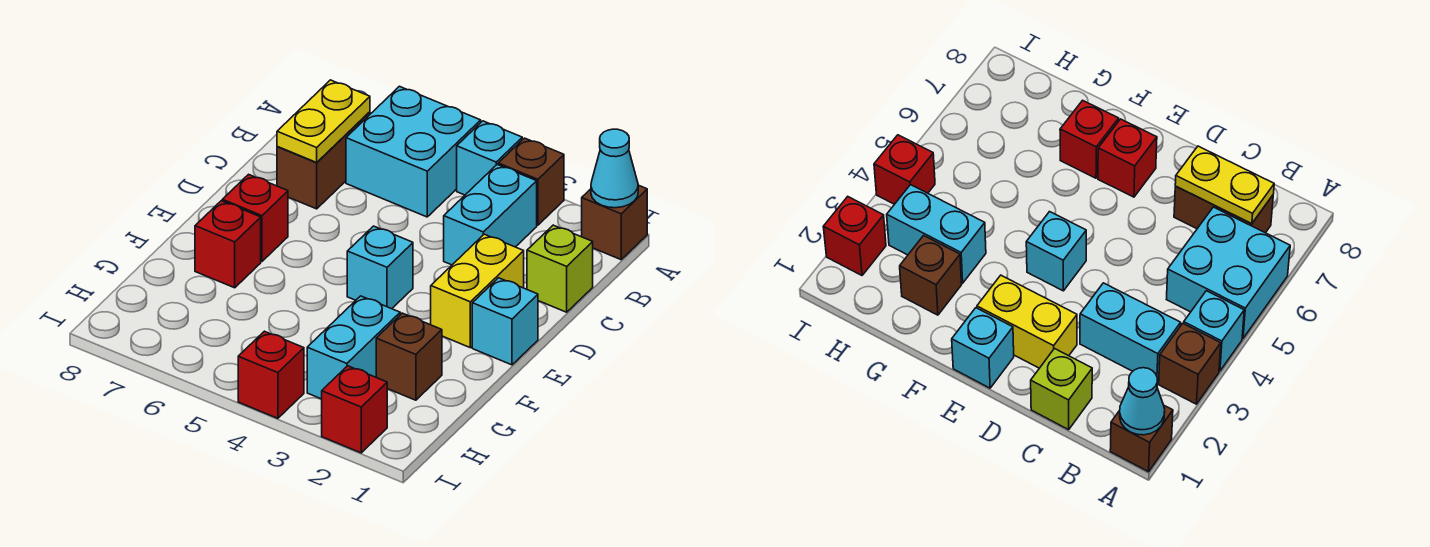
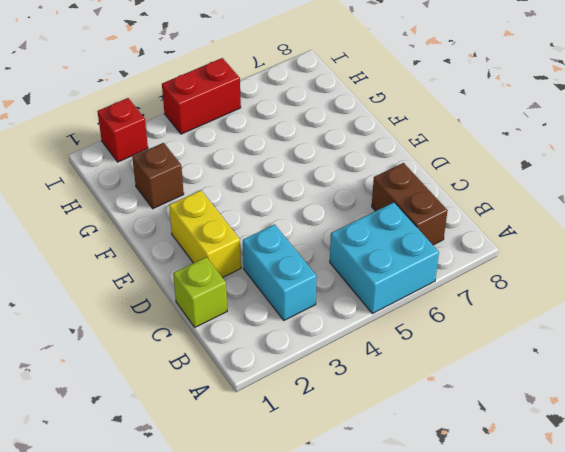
red brick I4:I5 level 1 -> red brick I4 level 1
none -> brown brick A1 level 1
none -> brown brick A3 level 1
none -> cyan brick A4 level 1

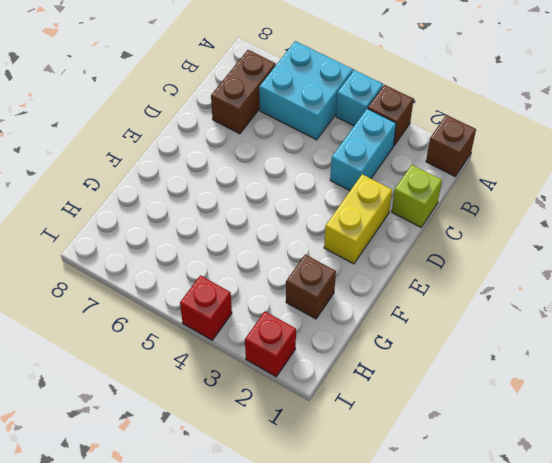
none -> cyan brick E1 level 1
none -> cyan brick E4 level 1
none -> red brick E7 level 1

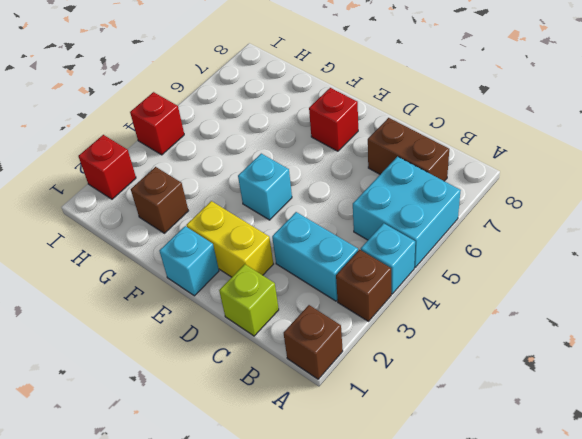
none -> red brick F7 level 1
none -> cyan brick G3:H3 level 1
none -> cyan cone A1 level 2

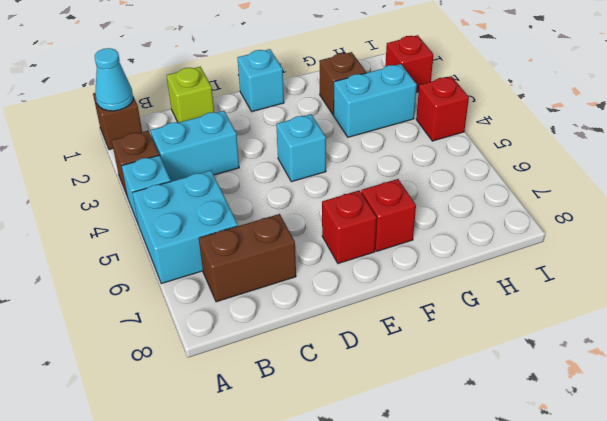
none -> yellow brick D2:E2 level 1
none -> yellow plate B7:C7 level 2

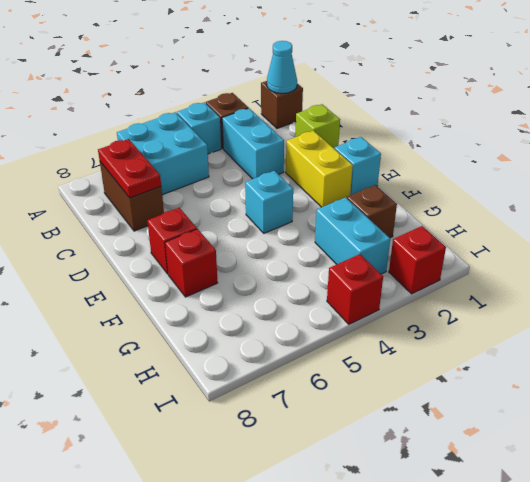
red plate B7:C7 level 2 -> yellow plate B7:C7 level 2

